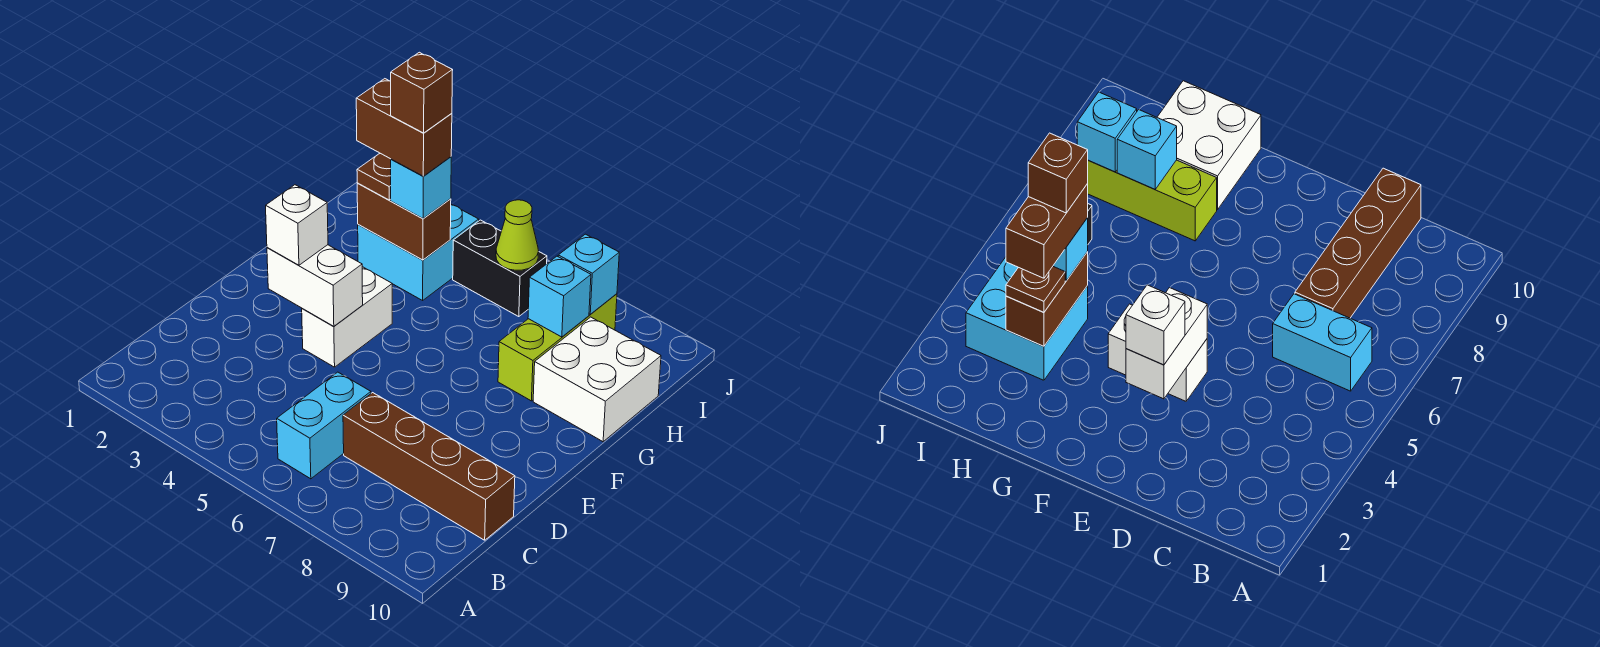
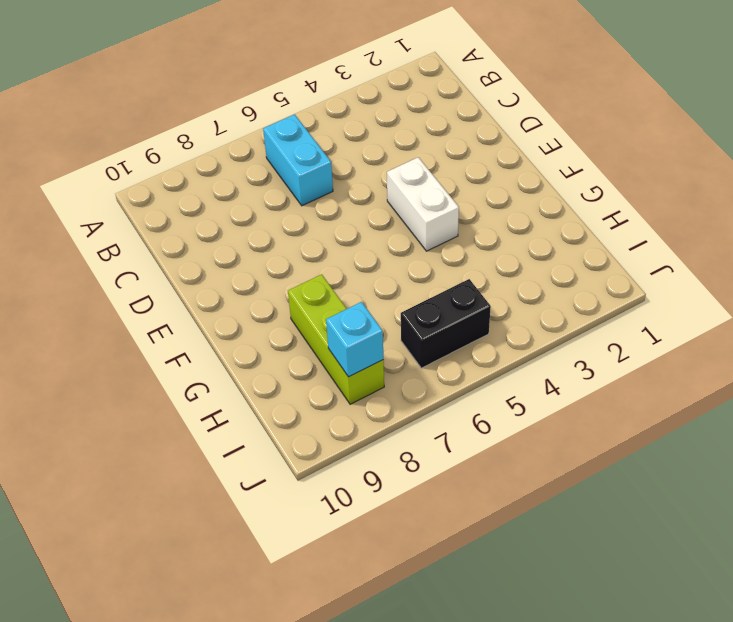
none -> brown brick C7:C10 level 1
none -> white brick G9:H10 level 1
none -> cyan brick H3:I4 level 1

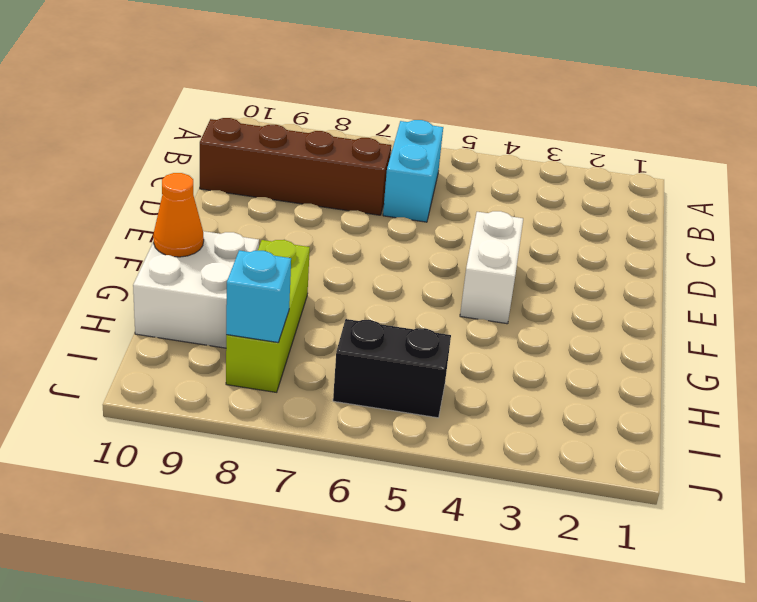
orange cone G10 level 2 -> none
none -> cyan brick H3:I4 level 1
none -> white brick E3:E4 level 2
none -> brown brick H3:H4 level 2

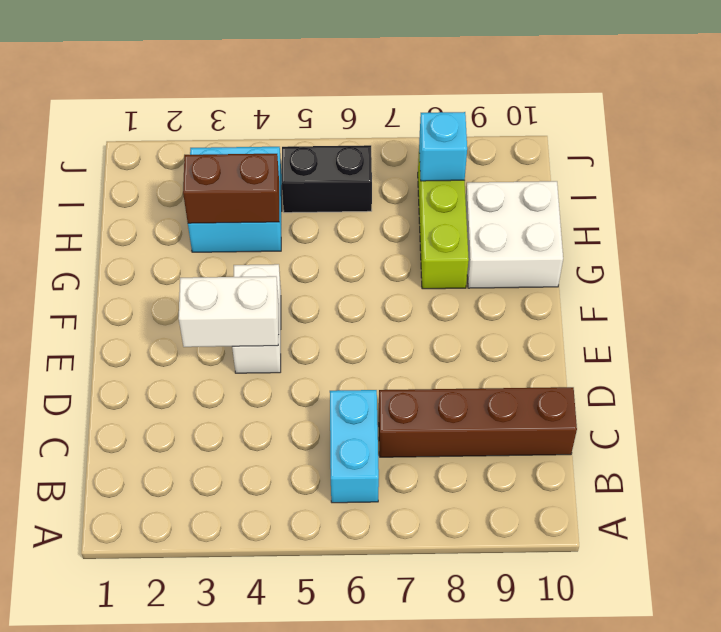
none -> cyan brick H8 level 2
none -> lime cone I6 level 2
none -> white brick E3 level 3

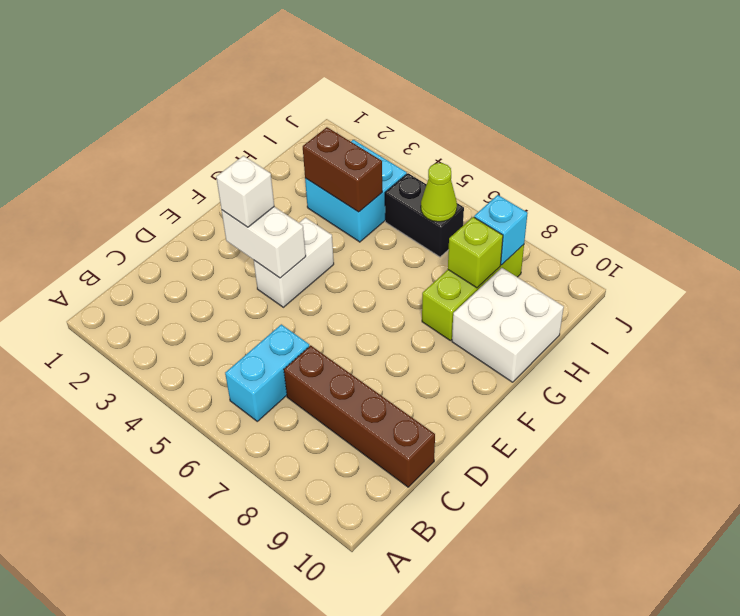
lime brick H8 level 2 -> cyan brick H8 level 2
none -> brown plate H3 level 3
none -> cyan brick H4 level 3
none -> brown brick H3:H4 level 4

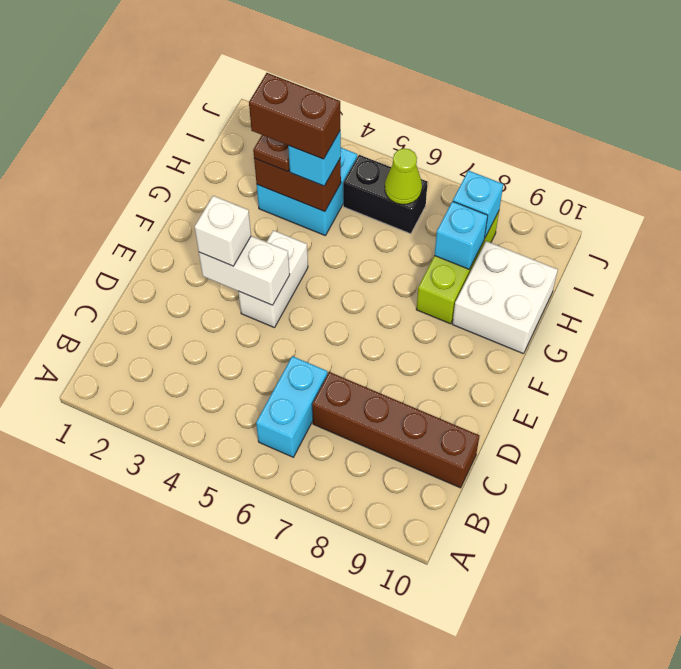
none -> brown brick H4 level 5

